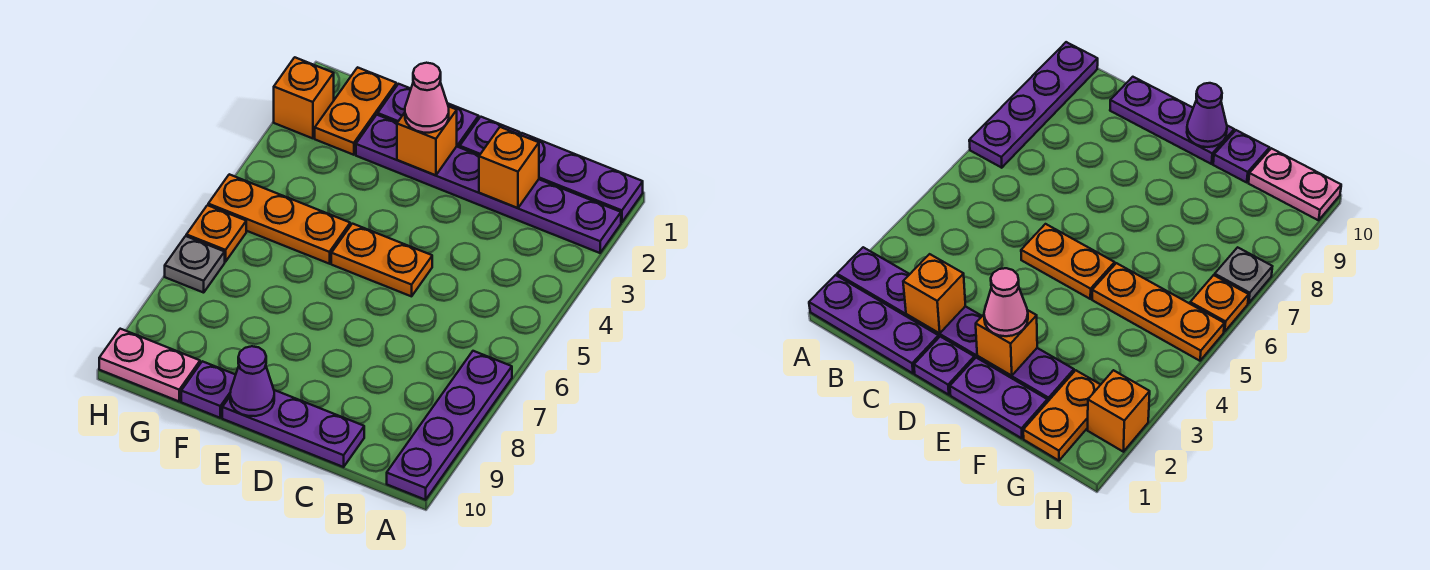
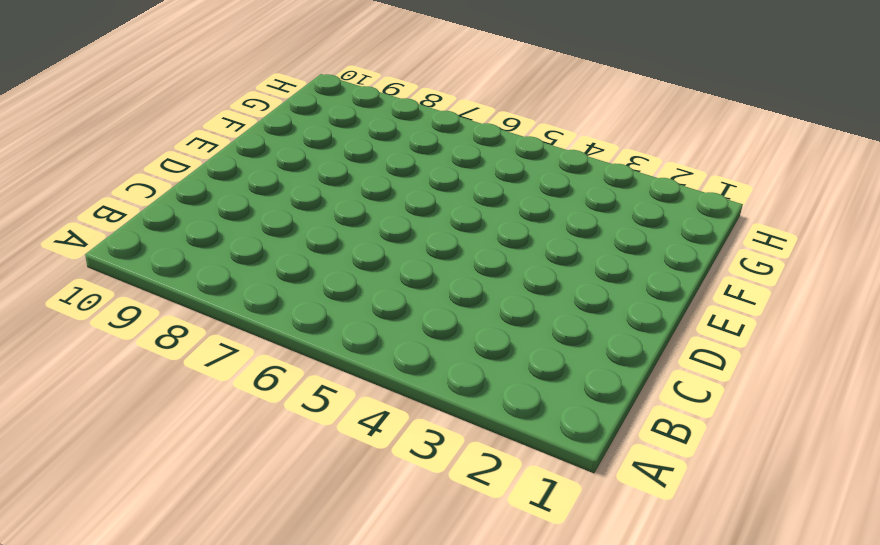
none -> purple plate A1:C1 level 1
none -> purple plate A2:F2 level 1
none -> purple plate A7:A10 level 1

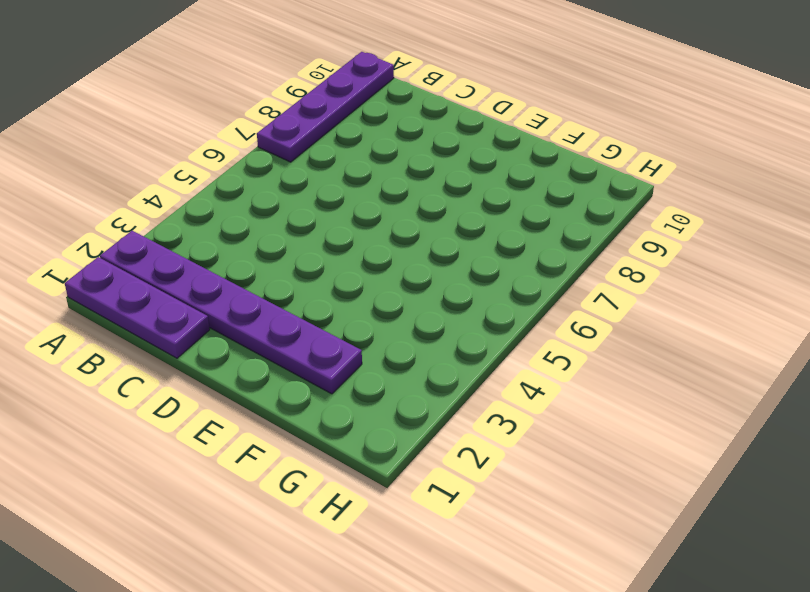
none -> purple plate C10:E10 level 1
none -> purple plate D1 level 1
none -> orange plate D5:E5 level 1

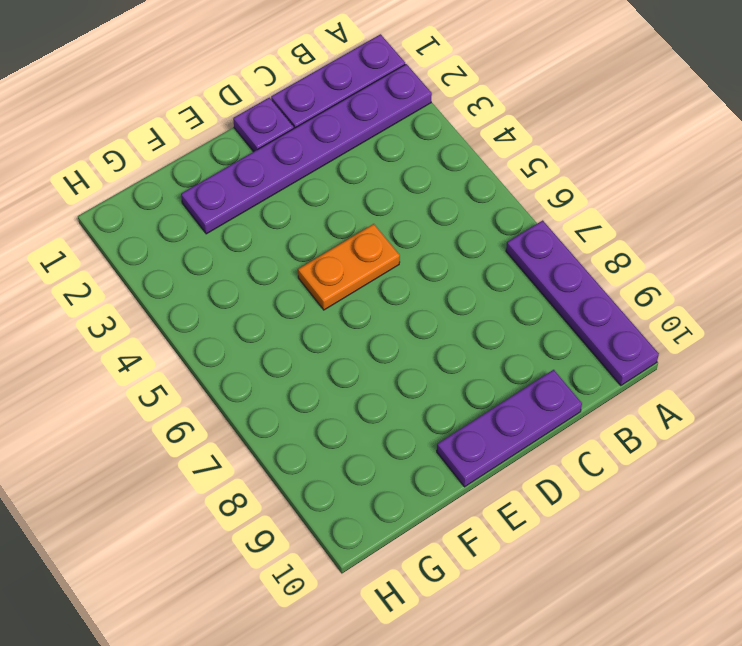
none -> purple plate E1:F1 level 1
none -> orange plate F5:H5 level 1
none -> purple plate F10 level 1

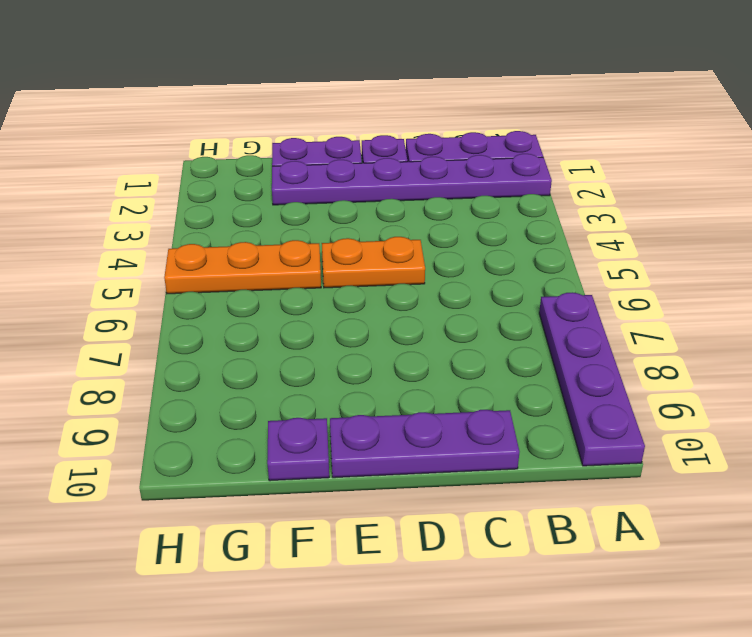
none -> orange plate G1:G2 level 1
none -> pink plate G10:H10 level 1
none -> orange brick H2 level 1

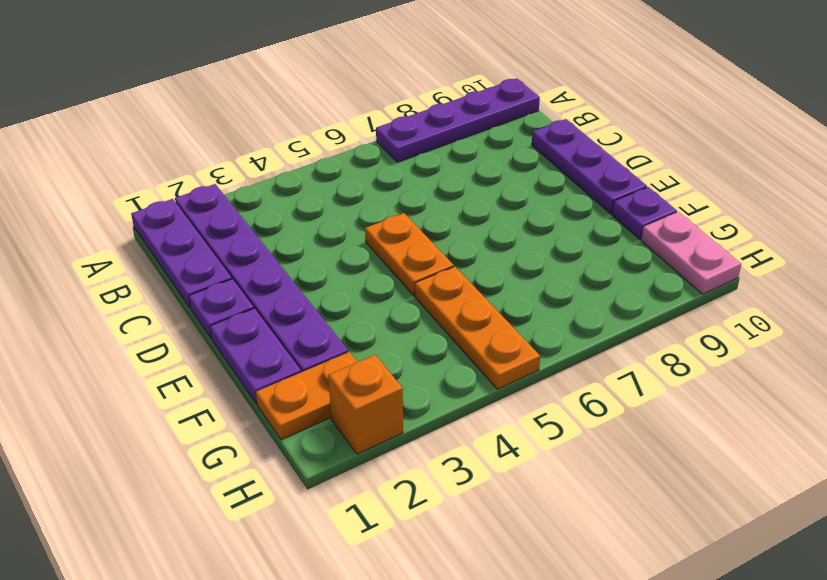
none -> orange plate H6 level 1
none -> grey plate H7 level 1
none -> orange brick C2 level 2

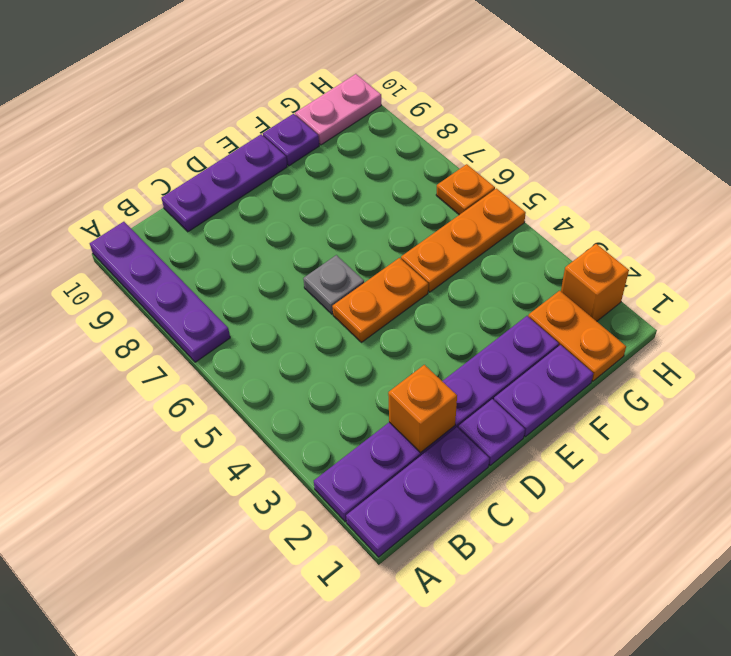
grey plate D6 level 1 -> grey plate H7 level 1
none -> orange brick E2 level 2
none -> purple cone E10 level 2
none -> pink cone E2 level 3

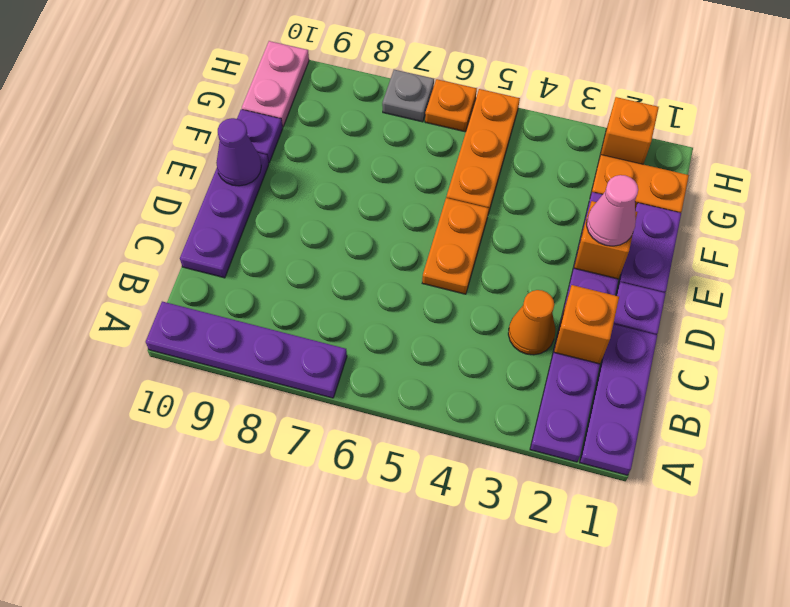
orange cone C3 level 1 -> none

